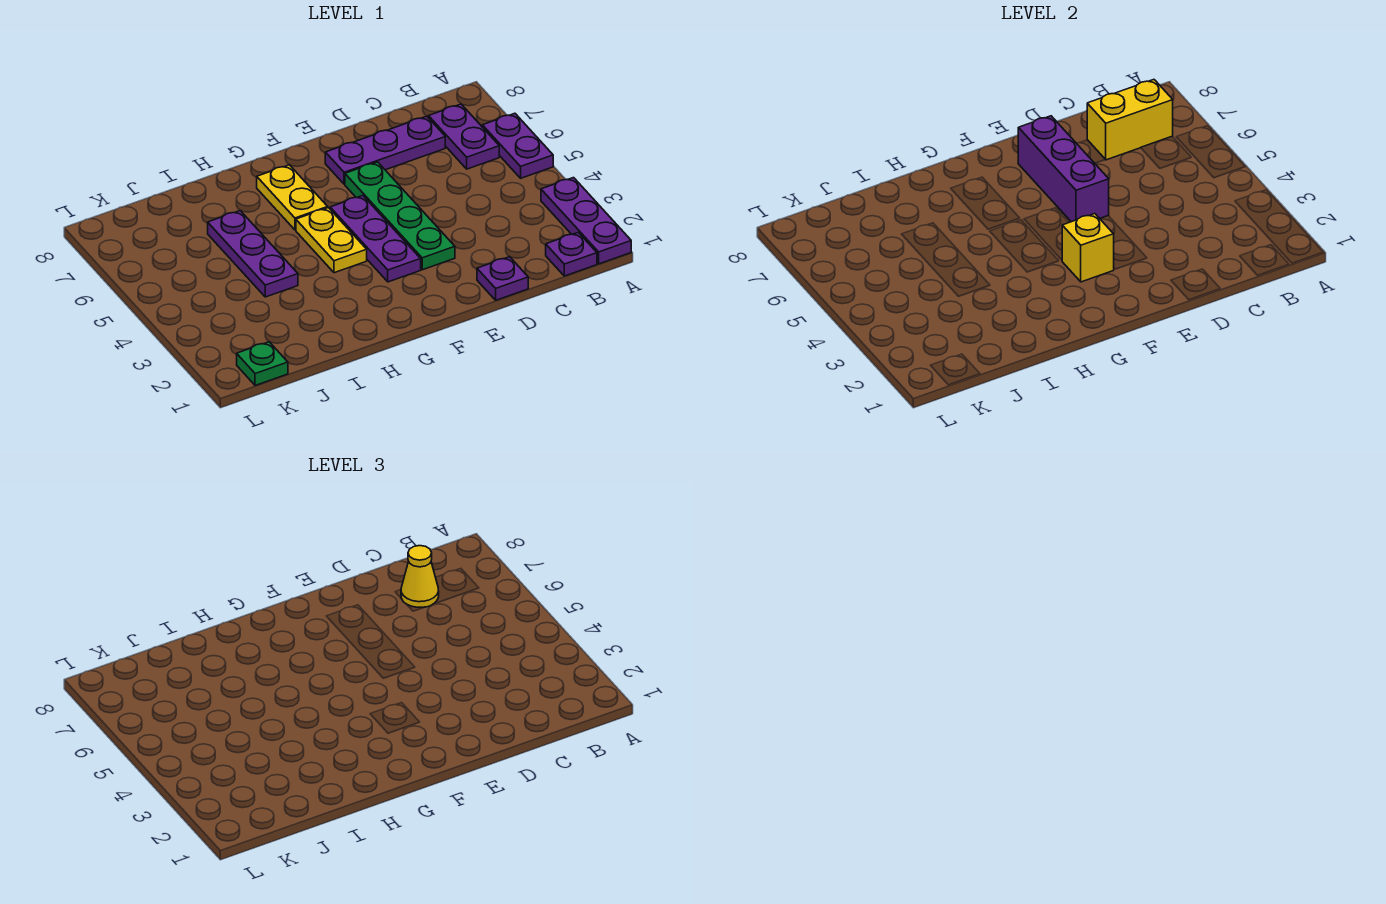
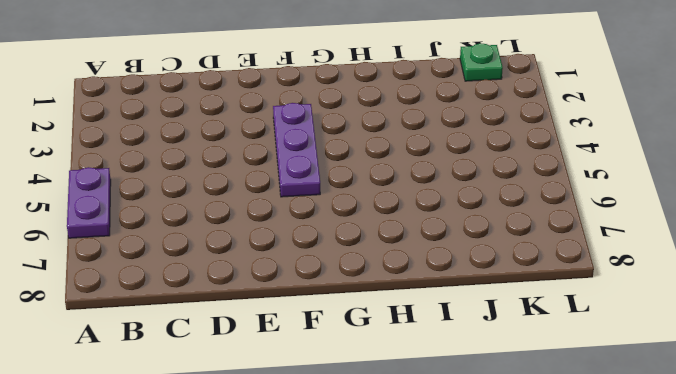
none -> purple plate A1:A3 level 1
none -> purple plate B1 level 1
none -> purple plate B6:B7 level 1

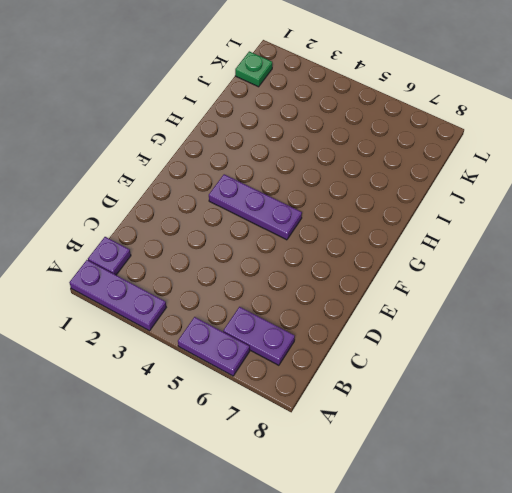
none -> purple plate C7:E7 level 1
none -> purple plate D1 level 1
none -> green plate E3:E6 level 1

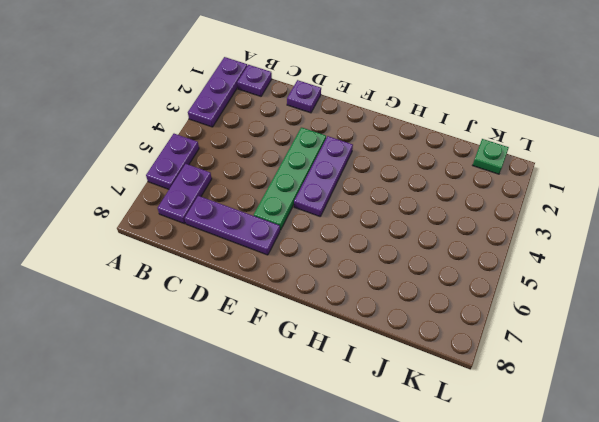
none -> yellow plate G4:G5 level 1
none -> yellow plate G6:G7 level 1
none -> purple plate I4:I6 level 1

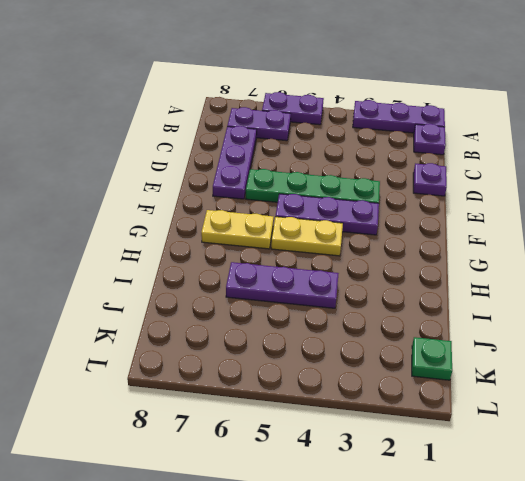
none -> yellow brick B7:C7 level 2
none -> purple brick E5:E7 level 2
none -> yellow brick F3 level 2

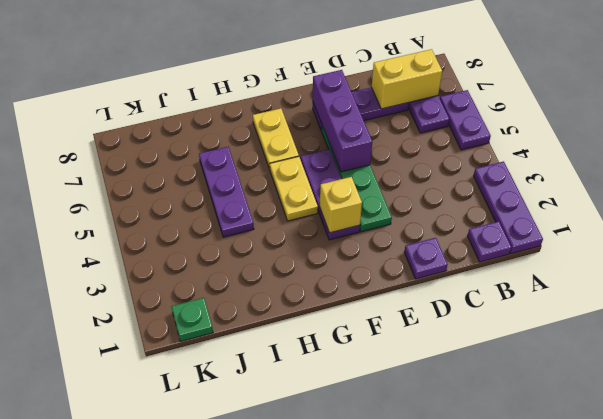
none -> yellow cone C7 level 3

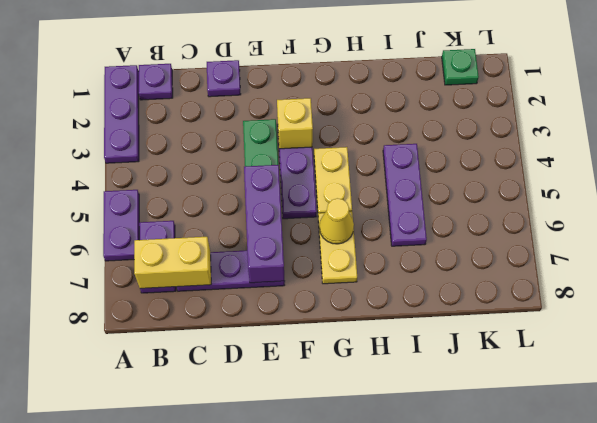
yellow cone G6 level 2 -> yellow cone C7 level 3

